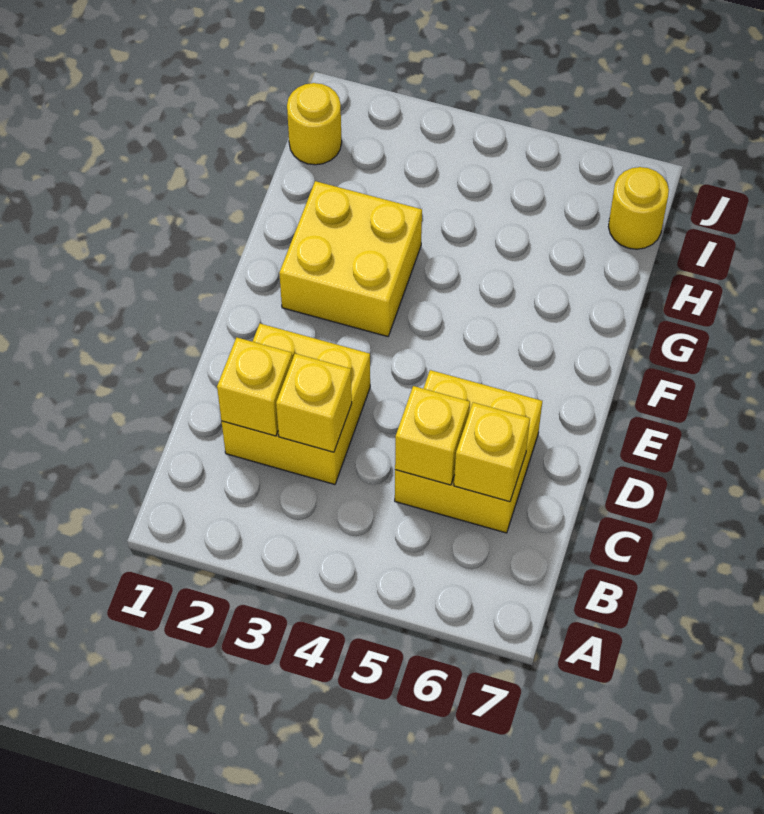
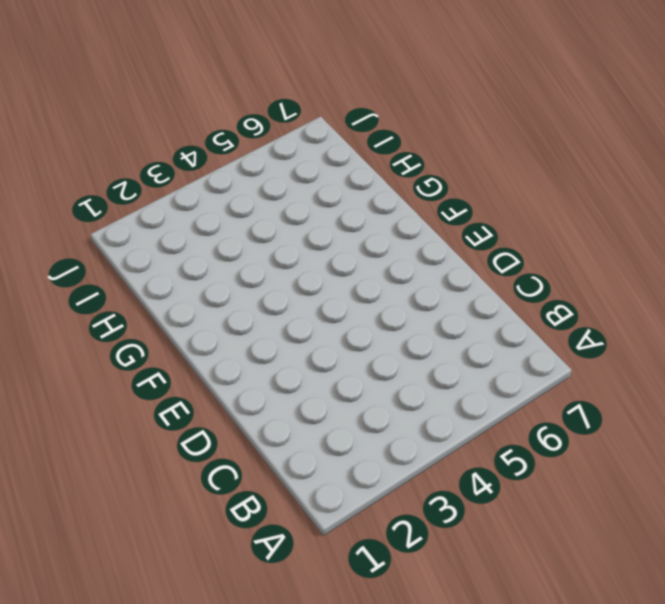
none -> yellow brick C2:D3 level 1
none -> yellow brick C5:D6 level 1

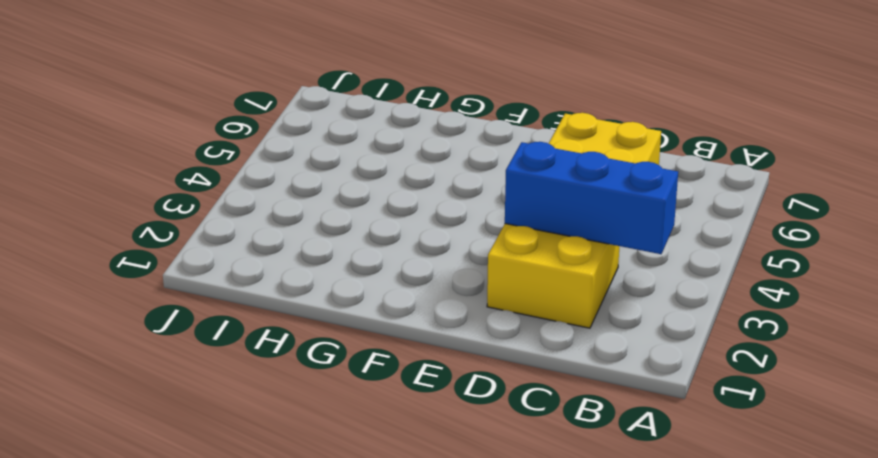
blue brick B3:D3 level 2 -> yellow brick C3 level 2
none -> yellow brick F2:G3 level 1
none -> yellow round brick I1 level 1

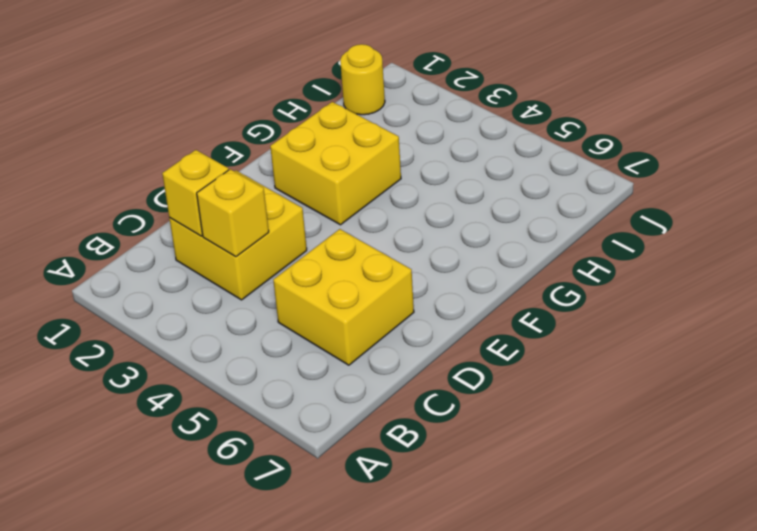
none -> yellow round brick I7 level 1
none -> yellow brick C5 level 2

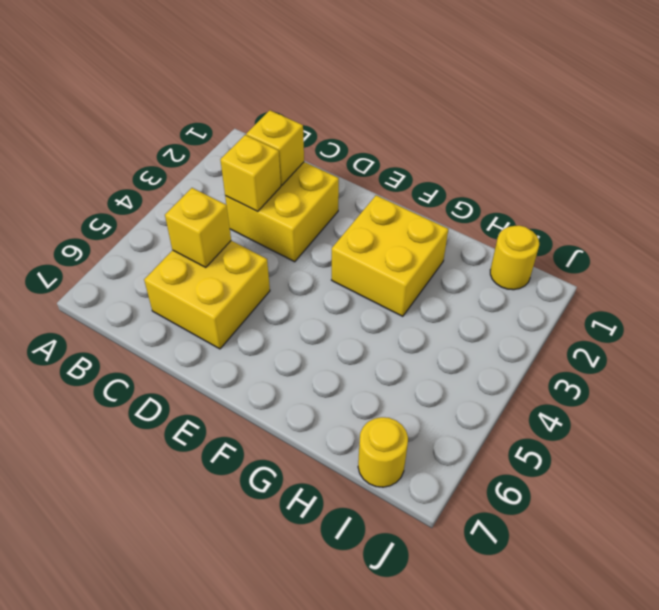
none -> yellow brick C6 level 2

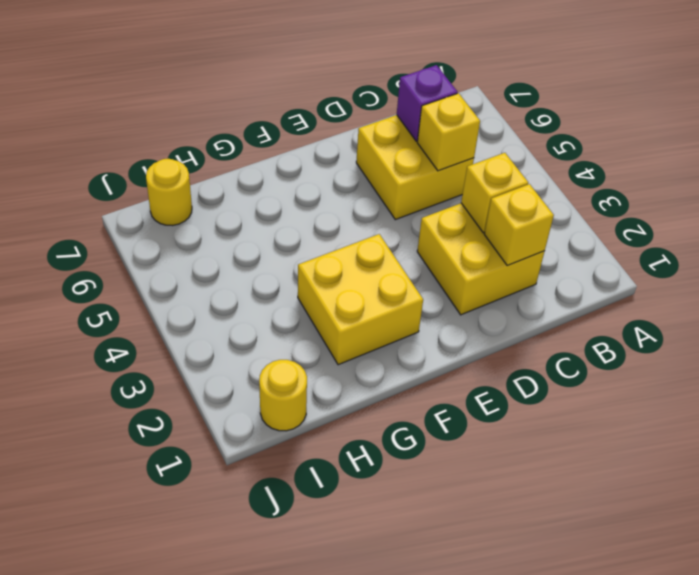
purple brick C6 level 2 -> yellow brick C6 level 2

